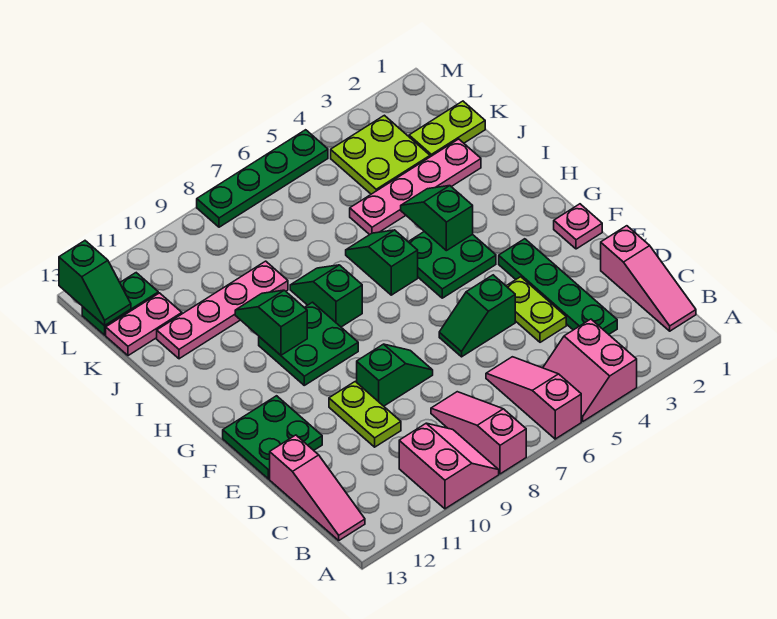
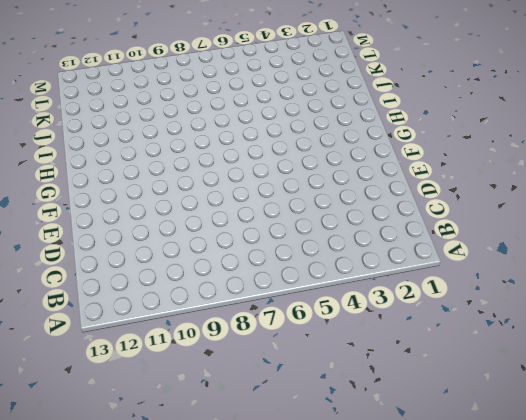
none -> pink slope A4:B5 level 1 top 4
none -> pink slope A6:C6 level 1 top A
none -> pink slope A8:C8 level 1 top A

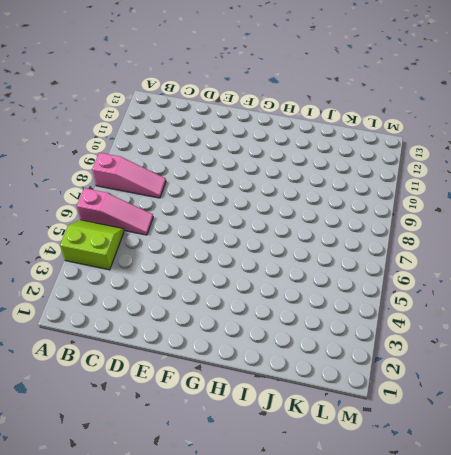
lime slope A4:B5 level 1 top 4 -> pink slope A4:B5 level 1 top 4
none -> pink slope A9:B10 level 1 top 10
none -> pink slope B1:D1 level 1 top D
none -> pink slope B13:D13 level 1 top D

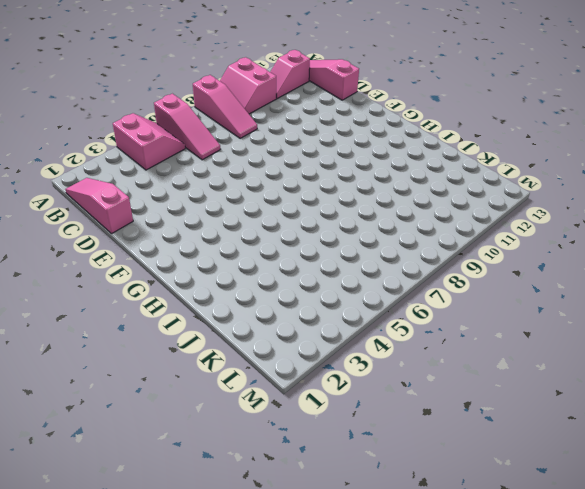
pink slope B11:B12 level 1 top 12 -> none
none -> green plate C3:F3 level 1
none -> lime plate D4:E4 level 1
none -> lime plate D10:E10 level 1

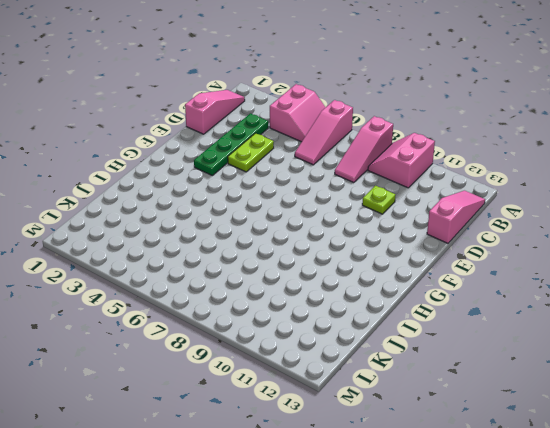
lime plate D10 level 1 -> lime plate D10:E10 level 1
none -> green slope E5:E6 level 1 top 5
none -> green slope E8:E9 level 1 top 9
none -> green plate E12:F13 level 1

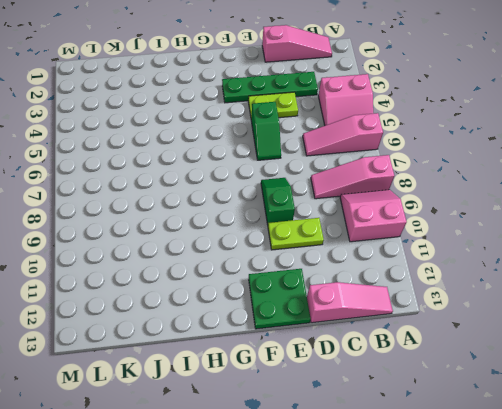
none -> pink plate F1 level 1
none -> green plate G4:H5 level 1
none -> green plate G9:H10 level 1

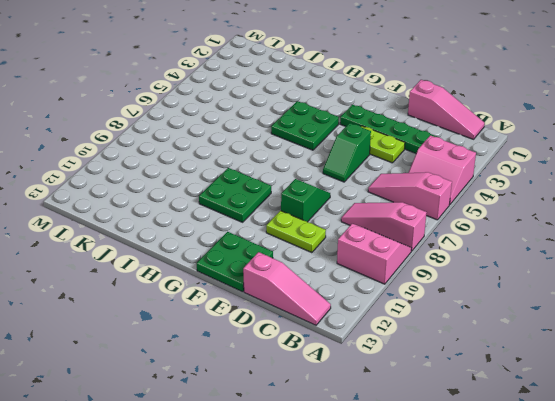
none -> pink plate F1 level 1
none -> green slope H6:I6 level 1 top H
none -> green slope H8:I8 level 1 top H

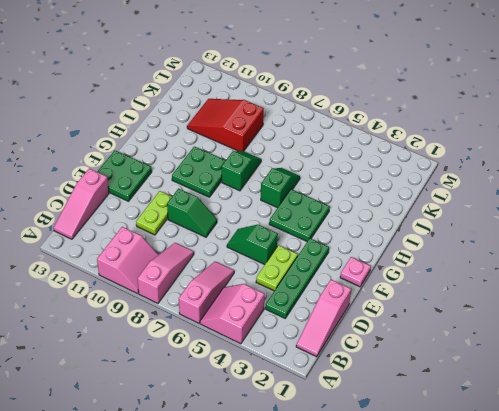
red slope J9:K11 level 1 top 9 -> pink plate J9:J12 level 1
none -> pink plate J2:J5 level 1
none -> lime plate K1:K2 level 1
none -> lime plate K3:L4 level 1

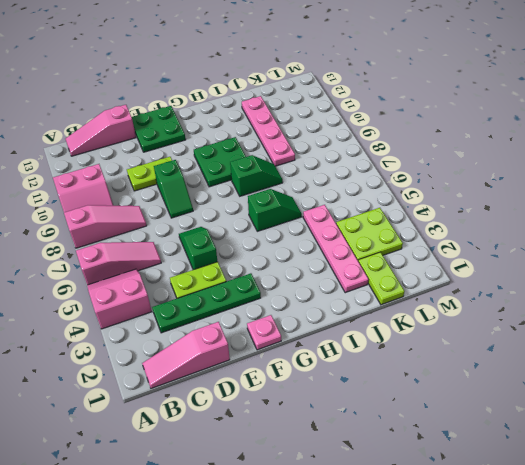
none -> green plate G4:H5 level 1
none -> pink plate K12:K13 level 1
none -> green plate L12:L13 level 1

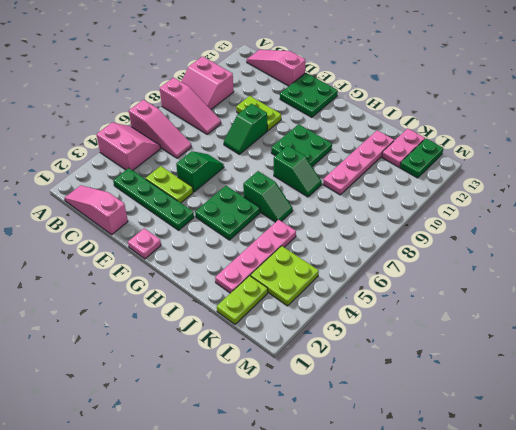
none -> green plate M5:M8 level 1
none -> green slope H4:I4 level 2 top H
none -> green slope H10:I10 level 2 top H

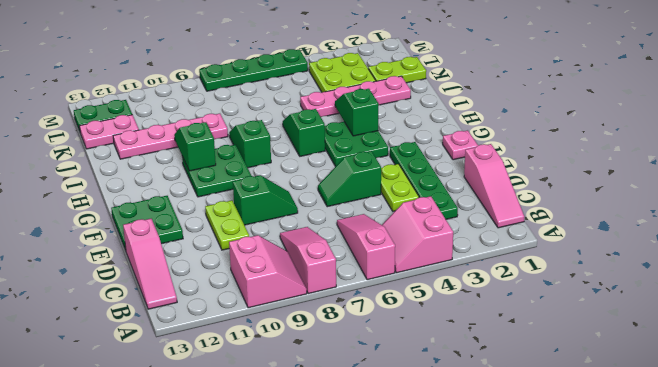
none -> green slope L13:M13 level 2 top M

